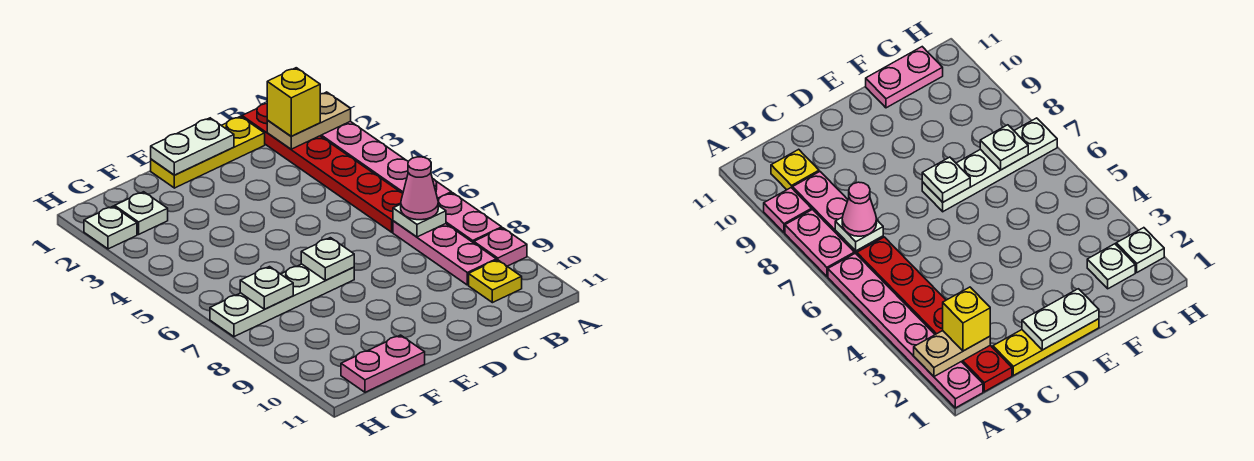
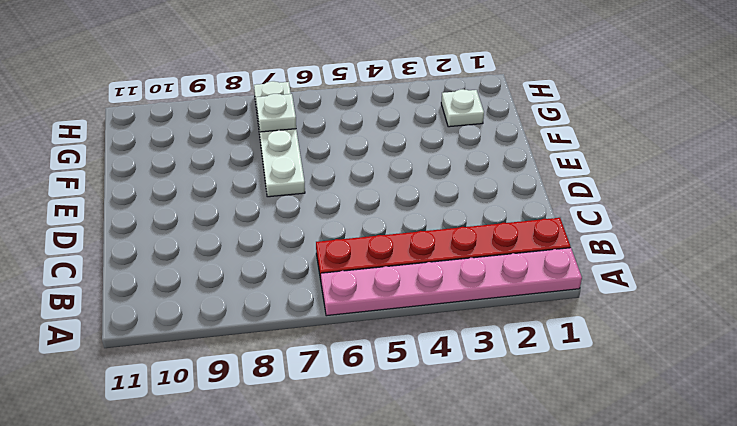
none -> pink plate A7:A8 level 1
none -> pink plate A9 level 1
none -> pink plate B7:B9 level 1

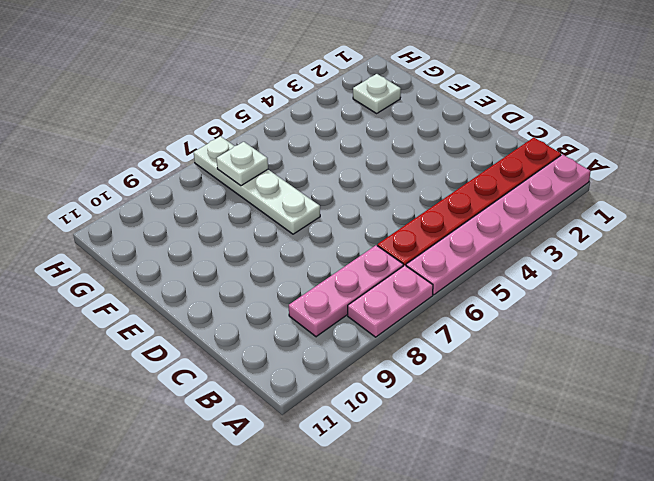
none -> pink plate A9 level 1
none -> yellow plate B10 level 1
none -> yellow plate C1:E1 level 1

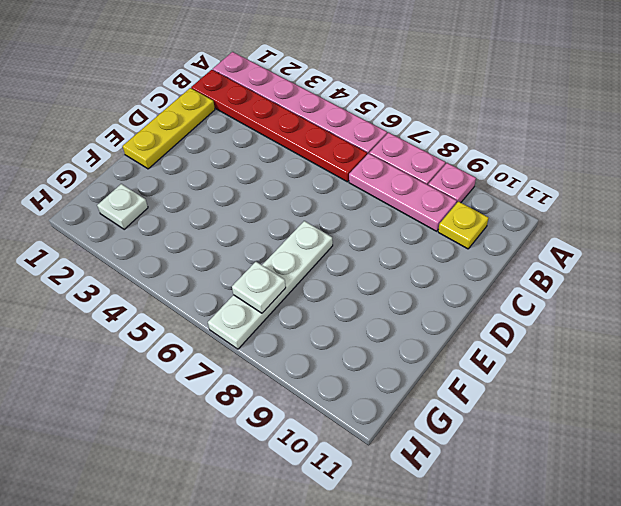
none -> pink plate F11:G11 level 1
none -> white plate H2 level 1
none -> tan plate A2:B2 level 2

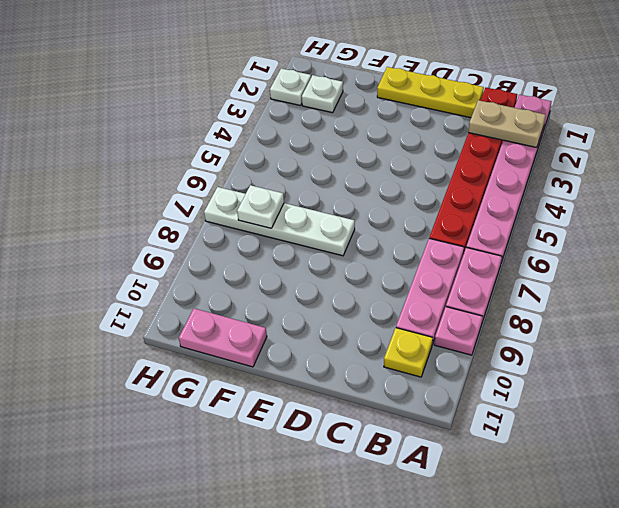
none -> white plate B7 level 2
none -> white plate D1:E1 level 2
none -> white plate E7 level 2

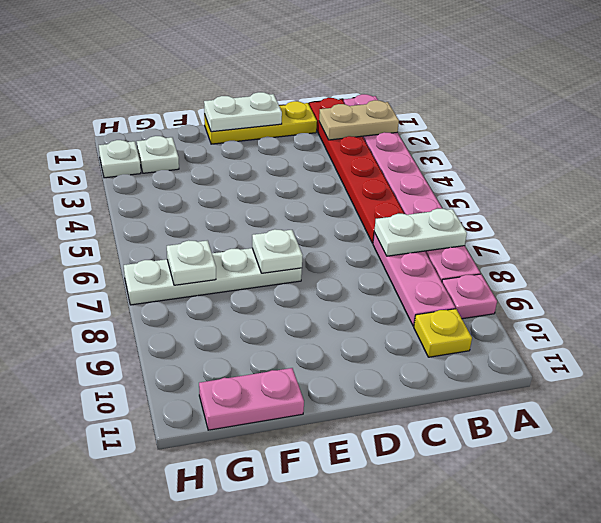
white plate A7:B7 level 2 -> white plate B7 level 2
none -> yellow brick B2 level 3
none -> pink cone B7 level 3

